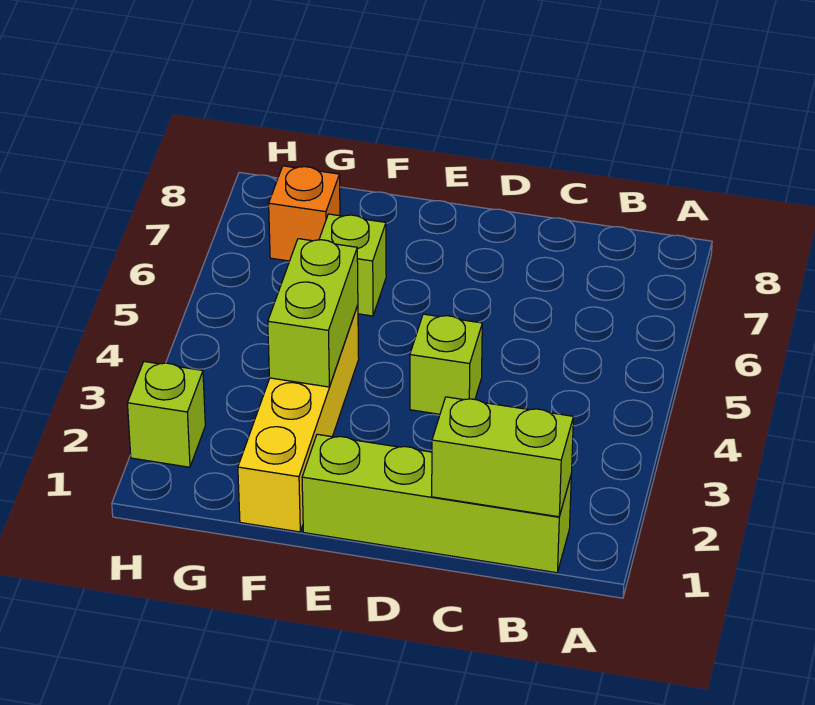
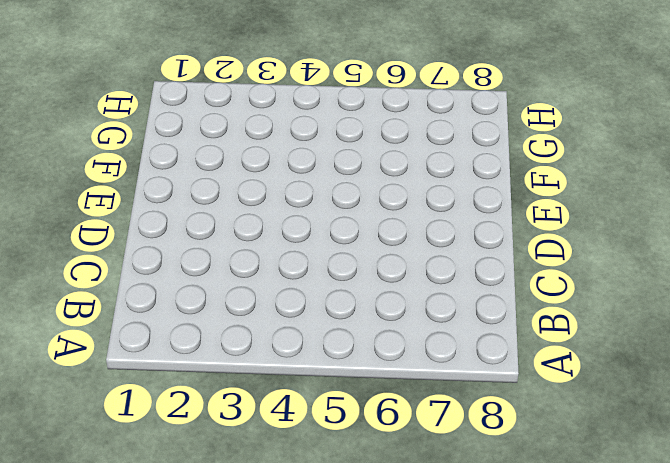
none -> lime brick B1:E1 level 1
none -> lime brick D4 level 1

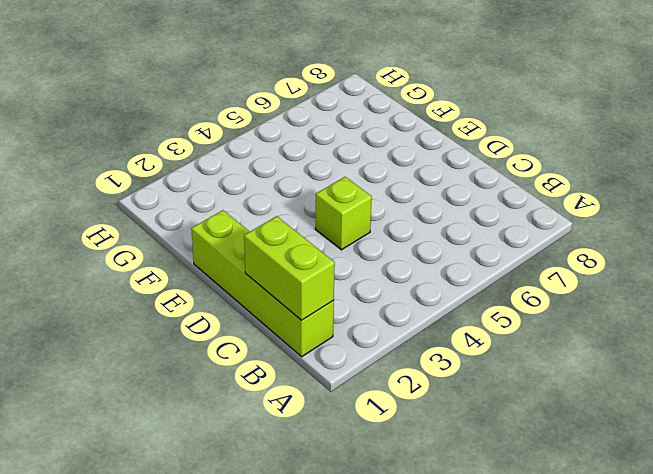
none -> yellow brick F1:F4 level 1
none -> lime brick F6 level 1

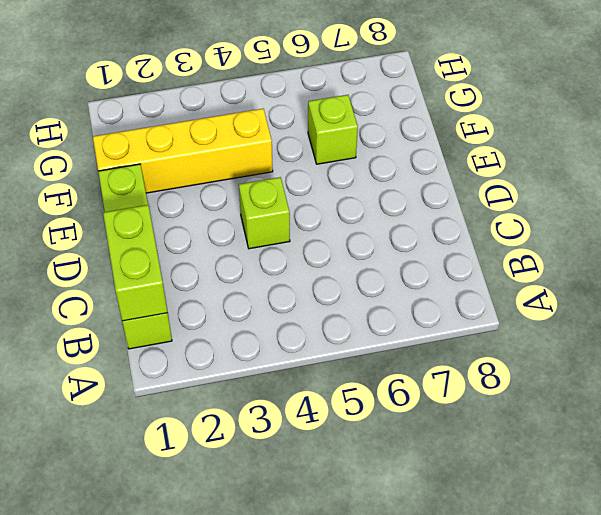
none -> orange brick G7 level 1
none -> lime brick H2 level 1

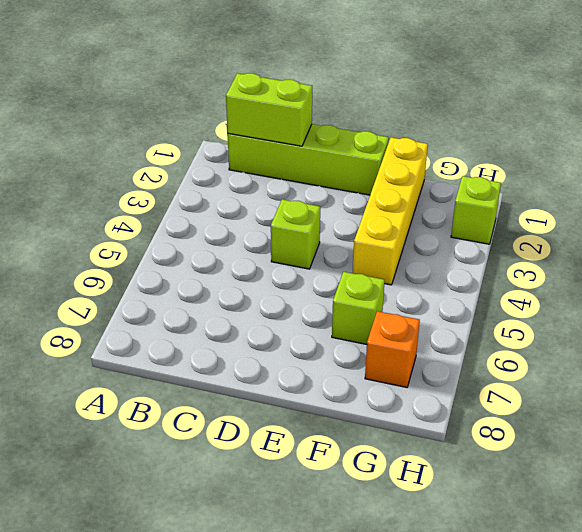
none -> lime brick F3:F4 level 2

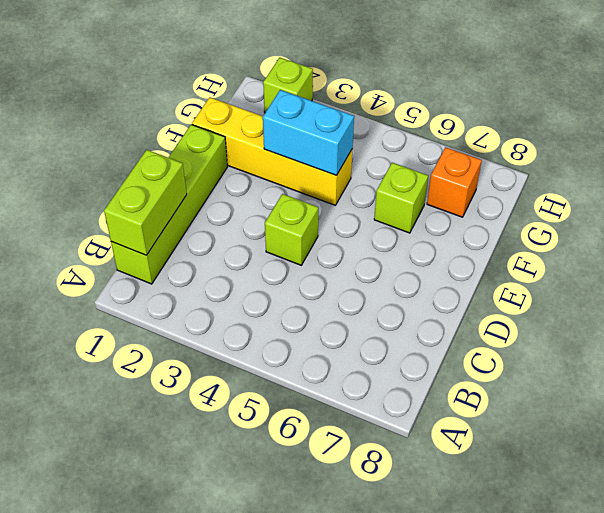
cyan brick F3:F4 level 2 -> lime brick F3:F4 level 2

